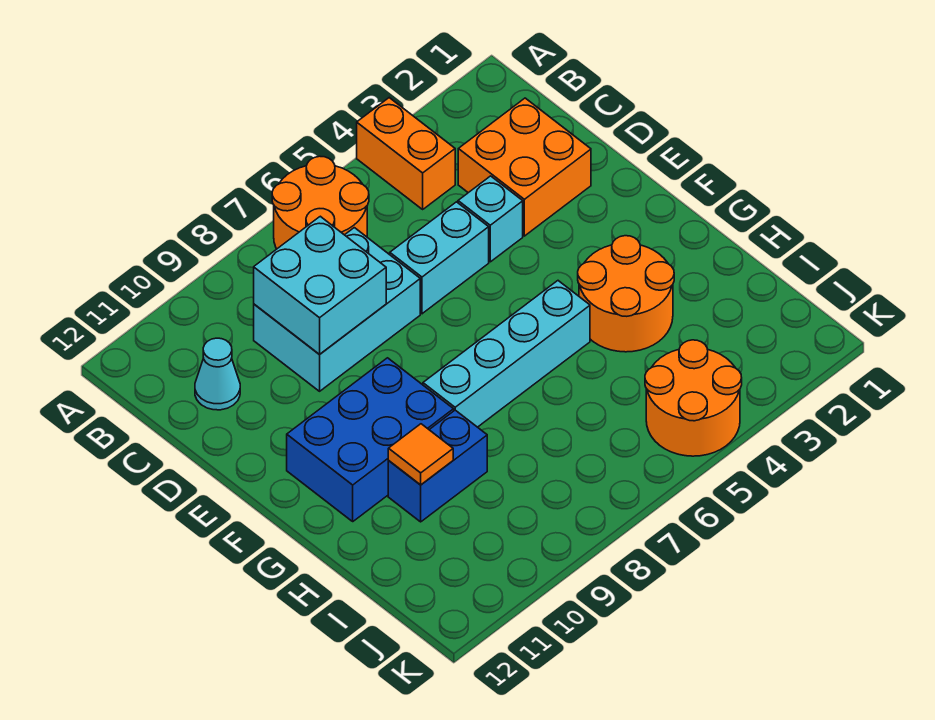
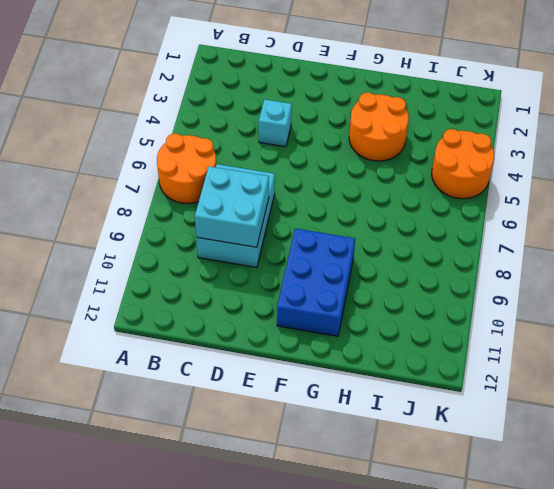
none -> orange brick A4:B4 level 1
none -> orange brick C2:D3 level 1
none -> cyan cone C11 level 1

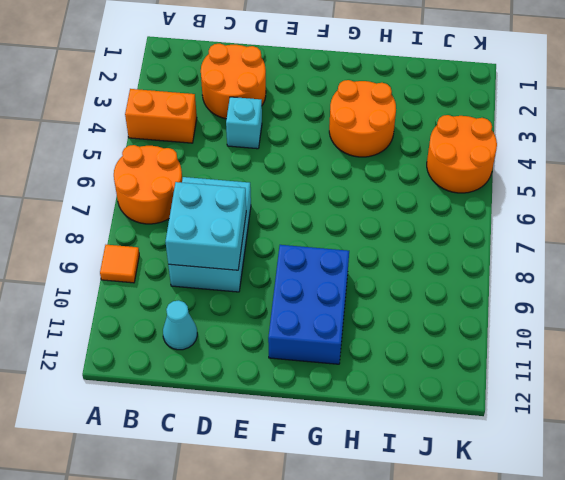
orange tile A9 level 1 -> orange tile H10 level 2
orange round brick C2:D3 level 1 -> orange brick C2:D3 level 1
none -> cyan brick D5:D6 level 1
none -> cyan brick G5:G8 level 1
none -> blue brick H9:H10 level 1

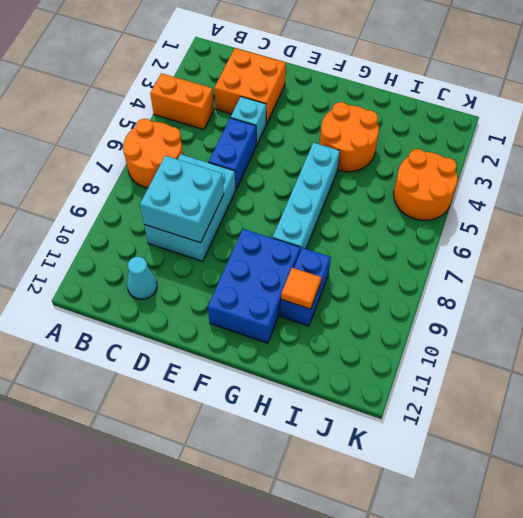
blue brick D5:D6 level 1 -> cyan brick D5:D6 level 1

